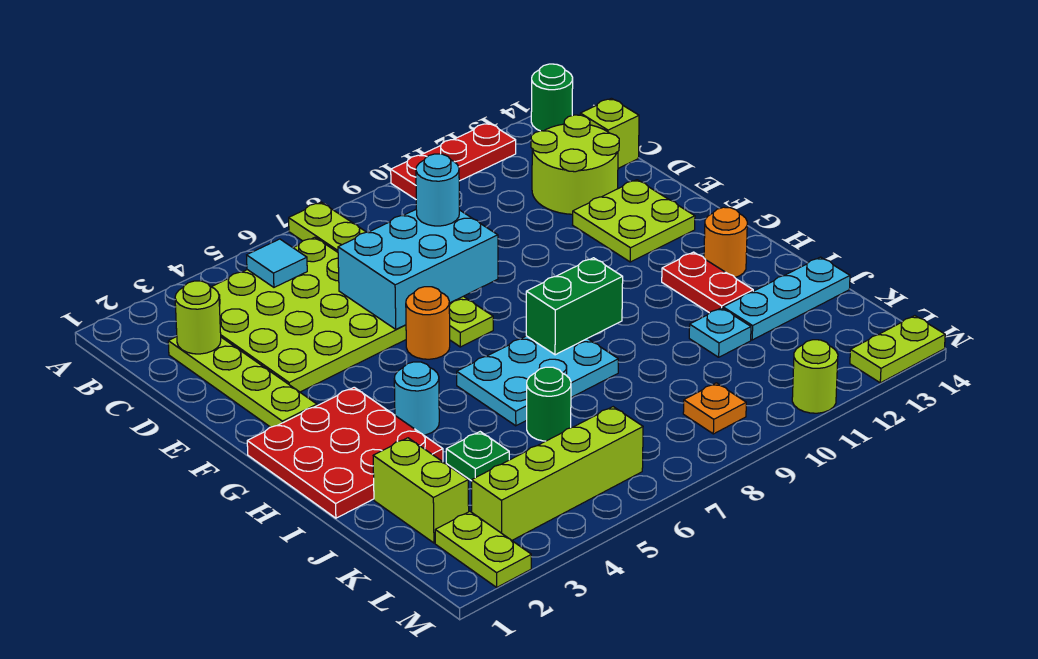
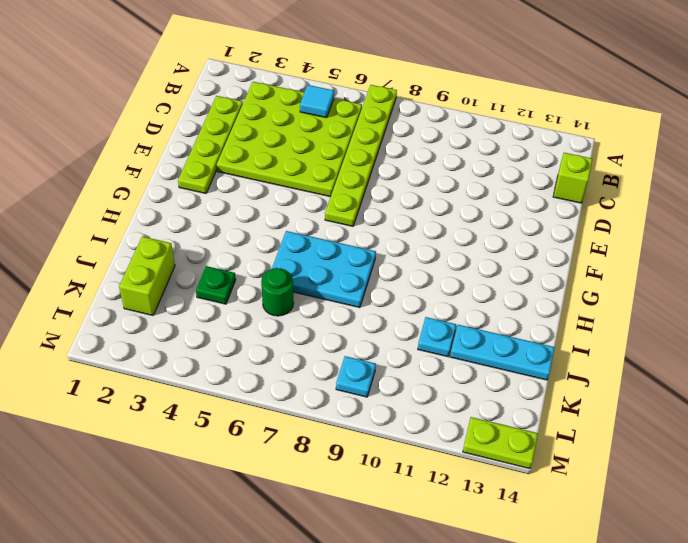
cyan plate L9 level 1 -> orange plate L9 level 1
none -> red plate A10:A12 level 1
none -> green round brick A14 level 1
none -> lime round brick C12:D13 level 1

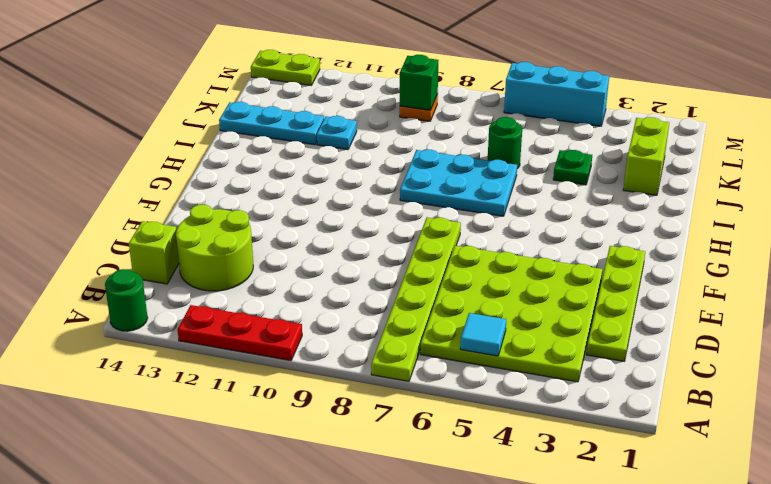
green brick L9 level 2 -> none
cyan brick M4:M6 level 1 -> none
none -> lime plate E12:F13 level 1
none -> orange round brick F6 level 1
none -> red plate G1:I3 level 1

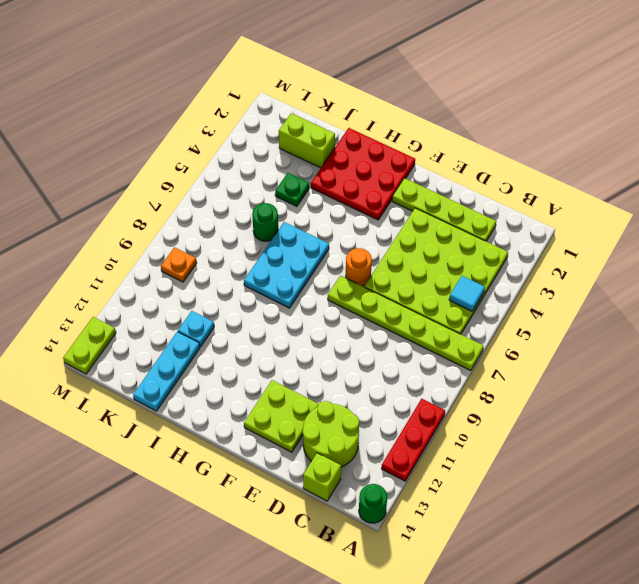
none -> cyan round brick H4 level 1
none -> red plate H12:I12 level 1
none -> orange round brick H13 level 1

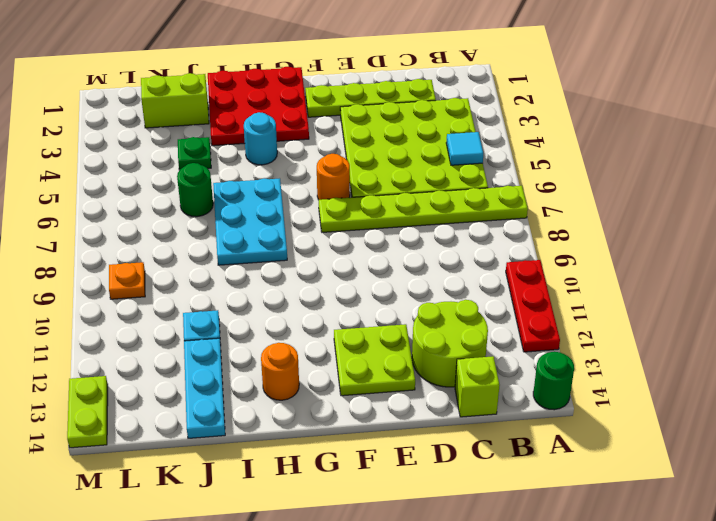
none -> red plate H12:I12 level 1
none -> lime plate L2:M2 level 1
none -> lime brick L3:L6 level 1

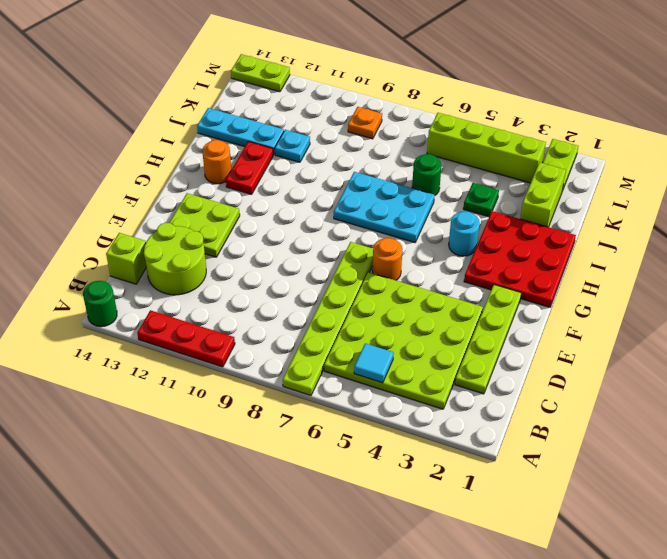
none -> lime round brick M11 level 1
none -> lime round brick C2 level 2
none -> cyan brick D6:E8 level 2

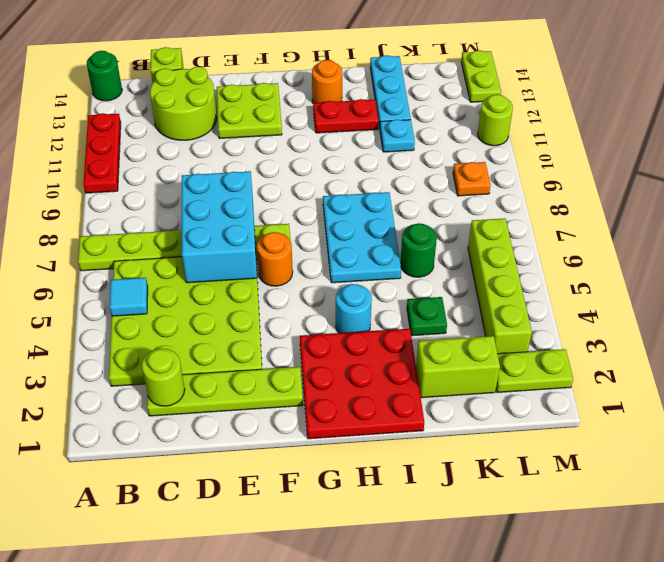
none -> green brick H8:H9 level 2
none -> cyan round brick D8 level 3

